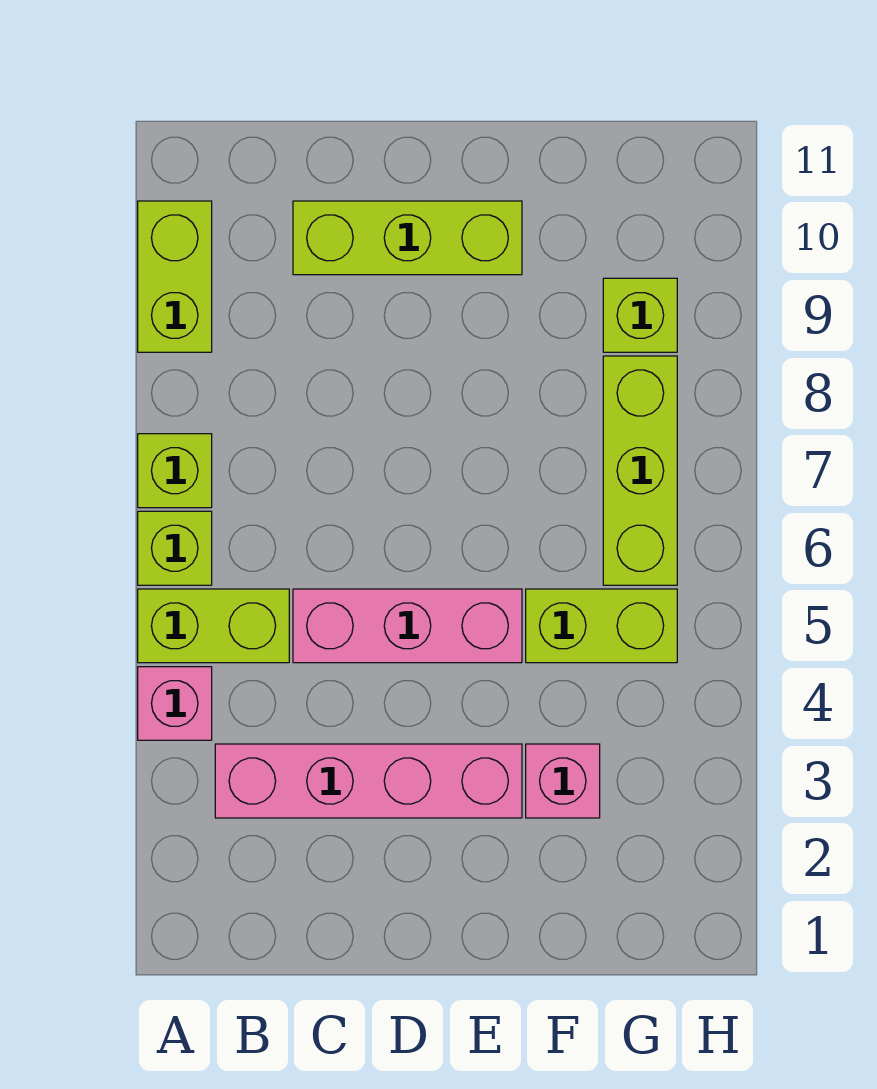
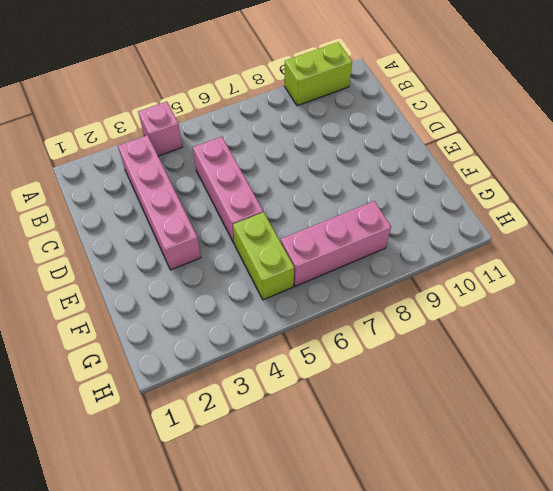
pink brick G6:G8 level 1 -> lime brick G6:G8 level 1
none -> lime brick A5:B5 level 1
none -> lime brick A6 level 1
none -> lime brick A7 level 1

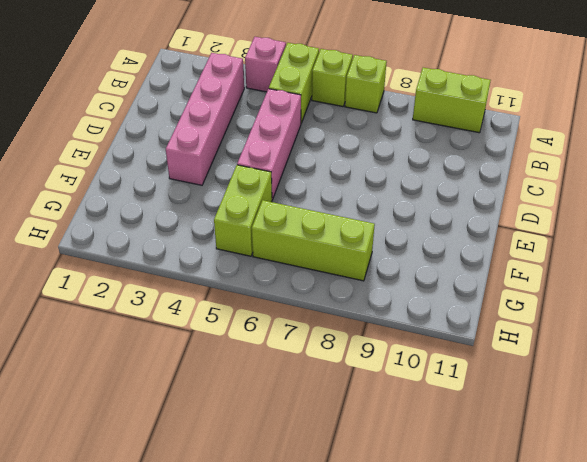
none -> lime brick C10:E10 level 1
none -> pink brick F3 level 1
none -> lime brick G9 level 1

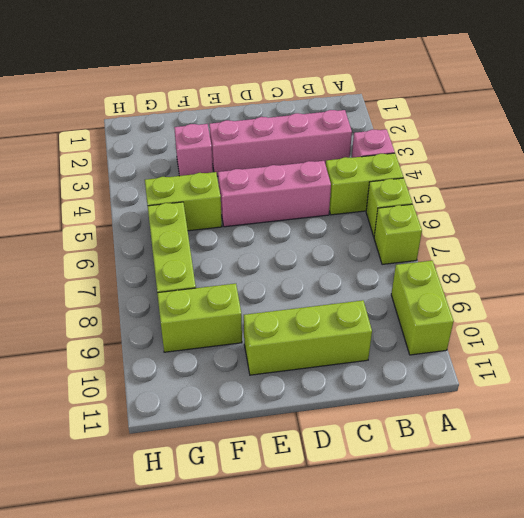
lime brick F9:G9 level 1 -> lime brick G9 level 1

